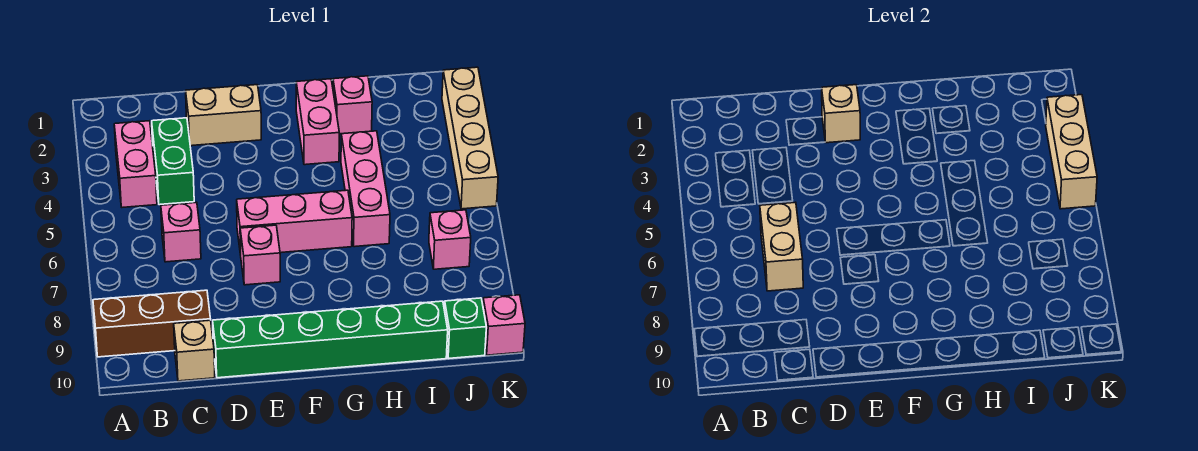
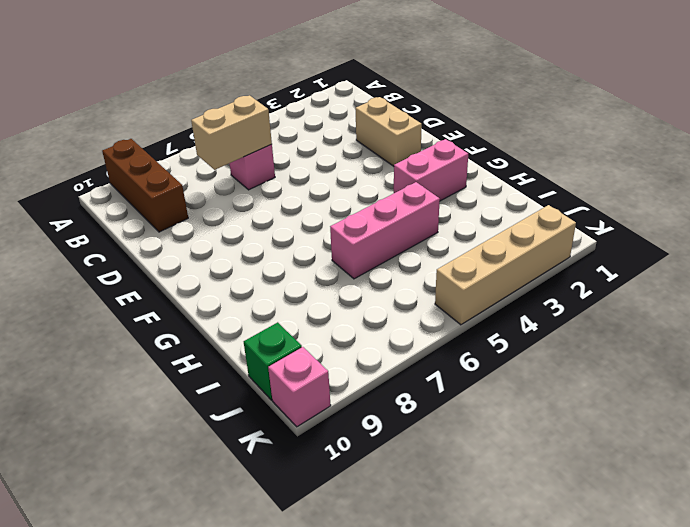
none -> pink brick B3:B4 level 1
none -> green brick C3:C4 level 1
none -> tan brick C10 level 1

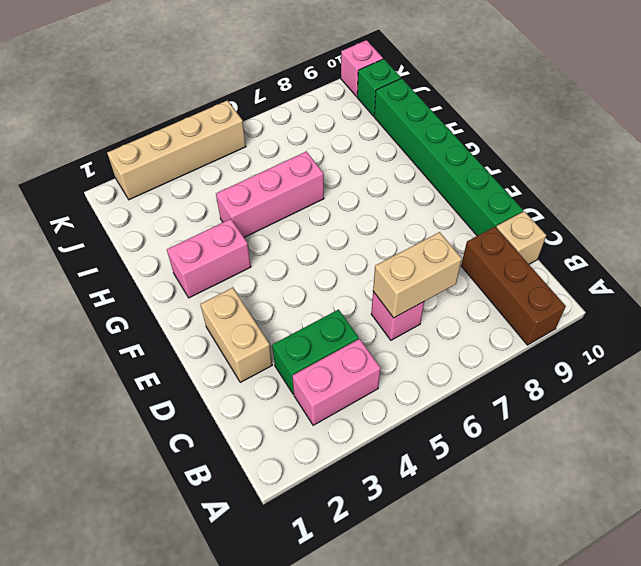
none -> pink brick E6:G6 level 1
none -> pink brick E7 level 1
none -> pink brick H2 level 1

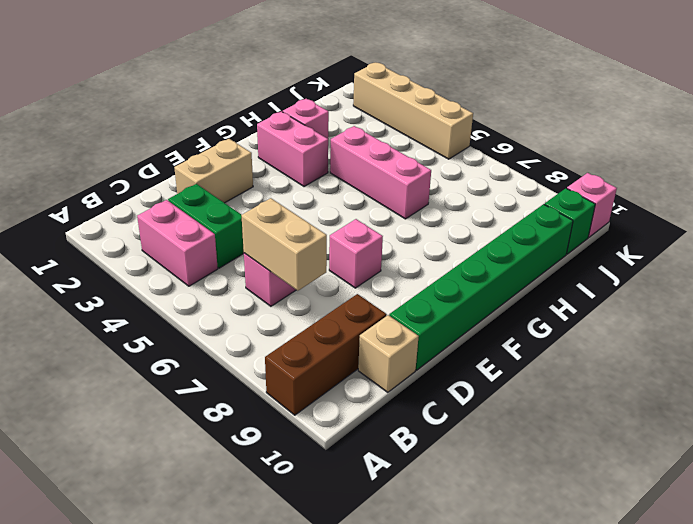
none -> pink brick E6:G6 level 1
none -> pink brick J7 level 1
none -> tan brick E2 level 2

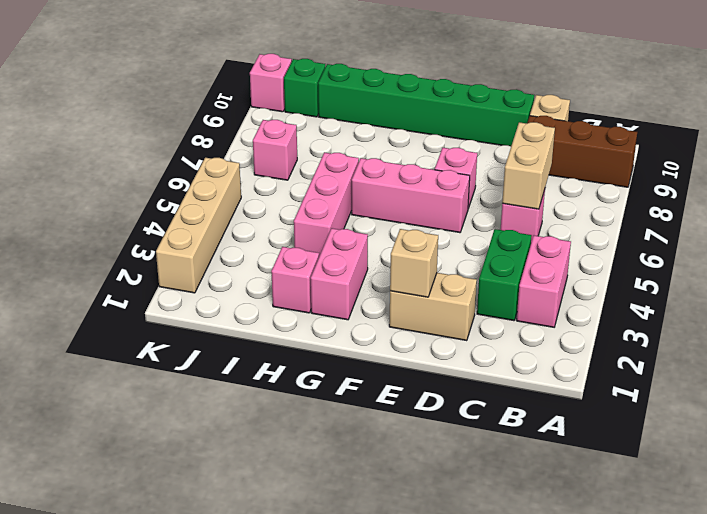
none -> tan brick K3:K5 level 2

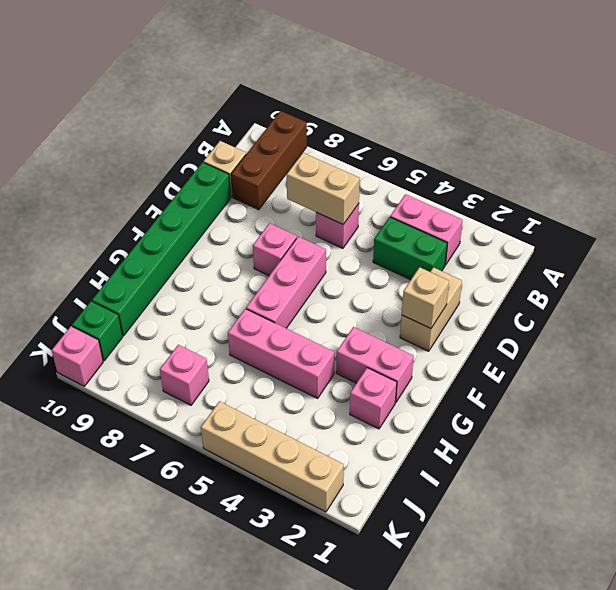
none -> tan brick K3:K5 level 2

